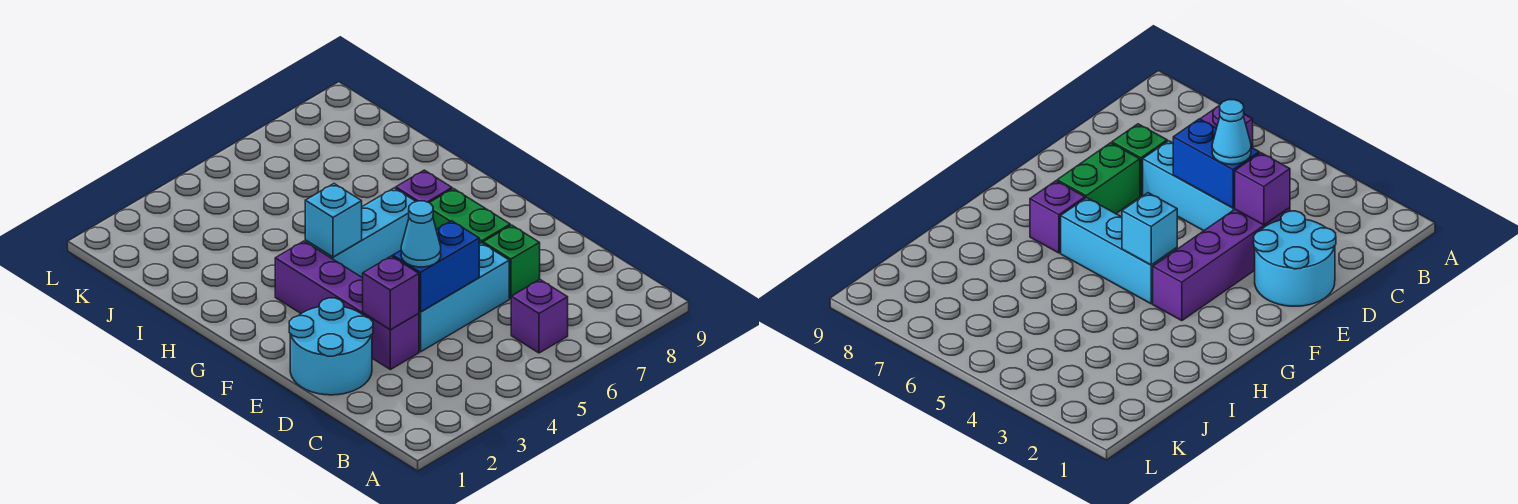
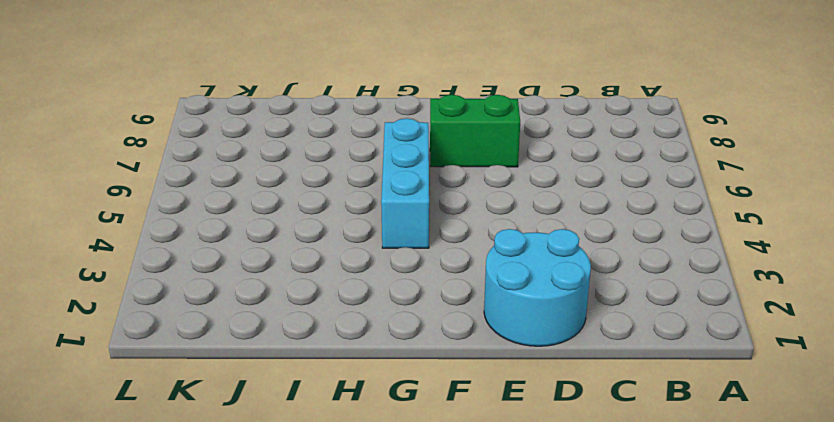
none -> purple brick B6 level 1
none -> purple brick D3:G3 level 1
none -> cyan brick D4:D6 level 1

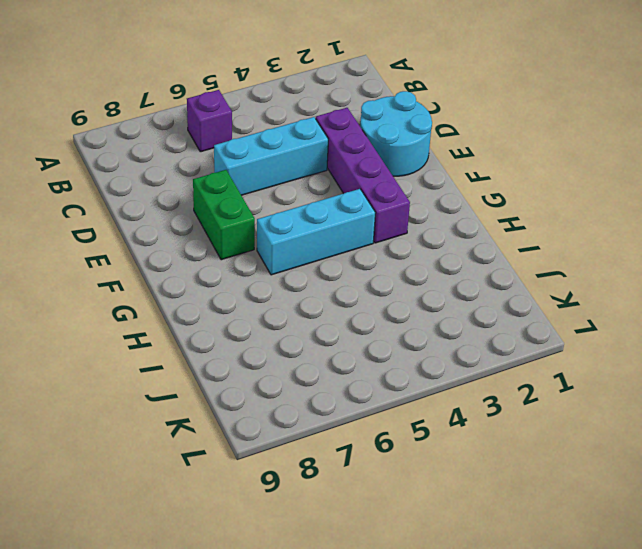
none -> green brick D7 level 1
none -> purple brick G7 level 1
none -> purple brick D3 level 2

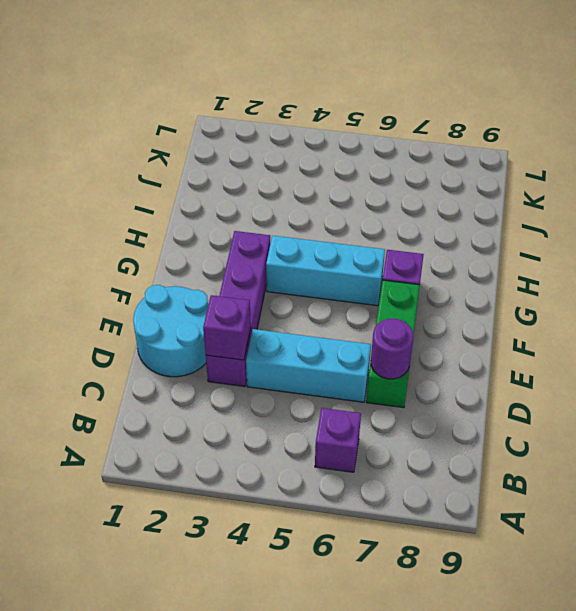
purple round brick D7 level 2 -> none
none -> blue brick D4:D5 level 2
none -> cyan brick G4 level 2
none -> cyan cone D4 level 3

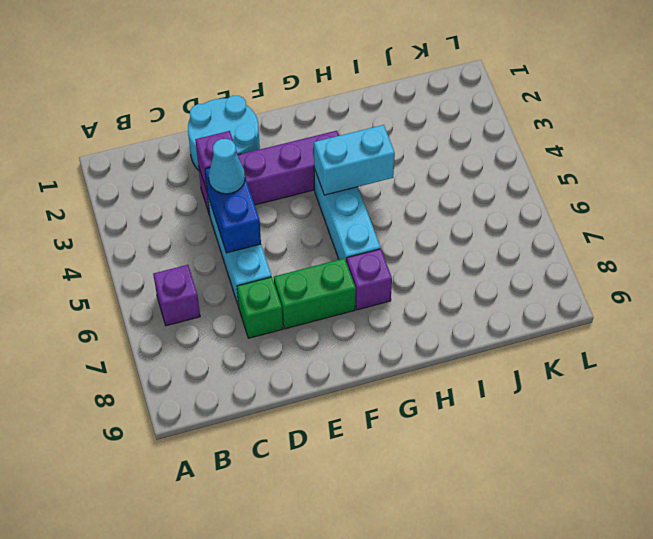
cyan brick G4:H4 level 2 -> cyan brick G4 level 2

